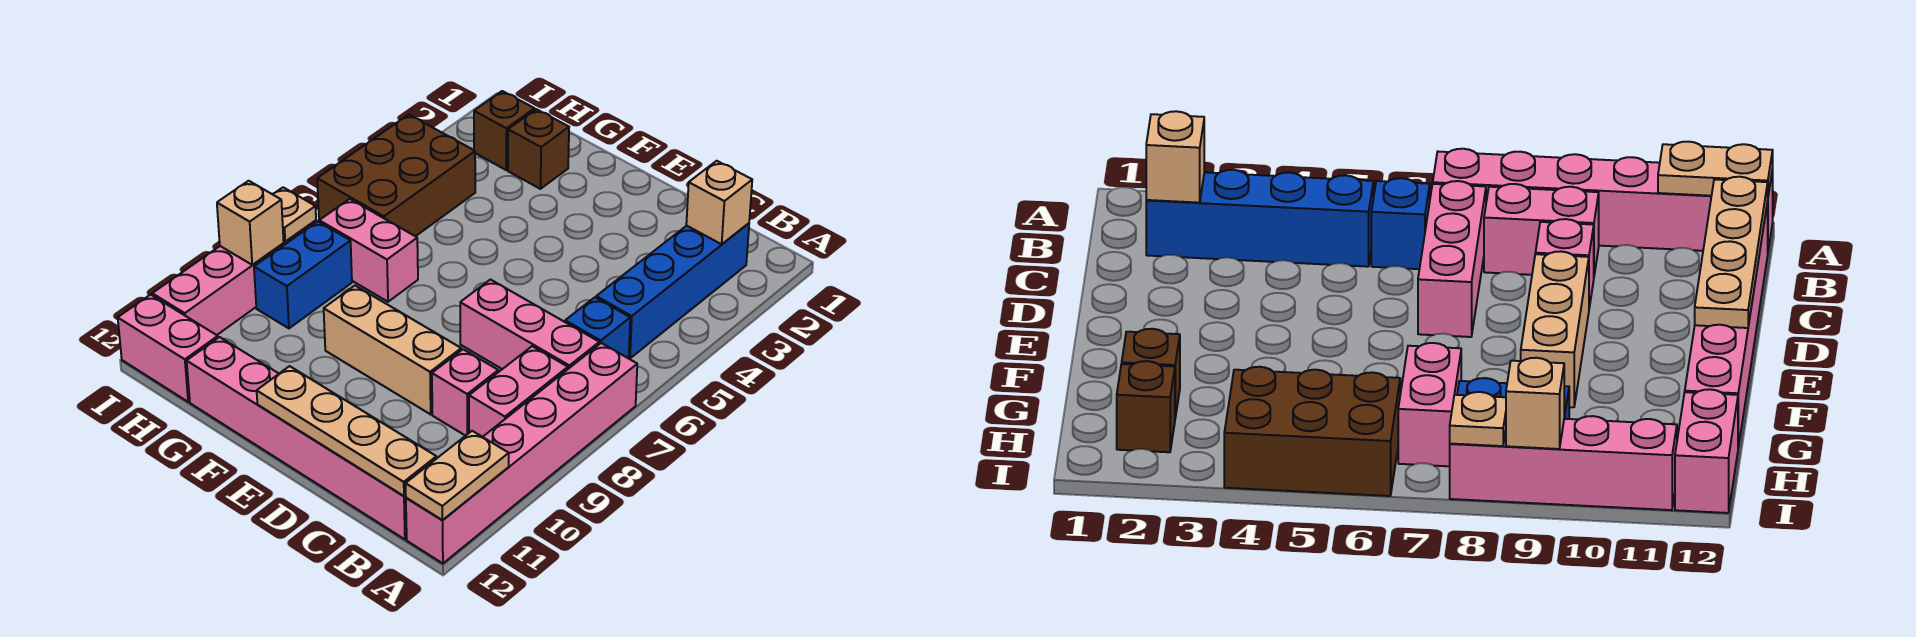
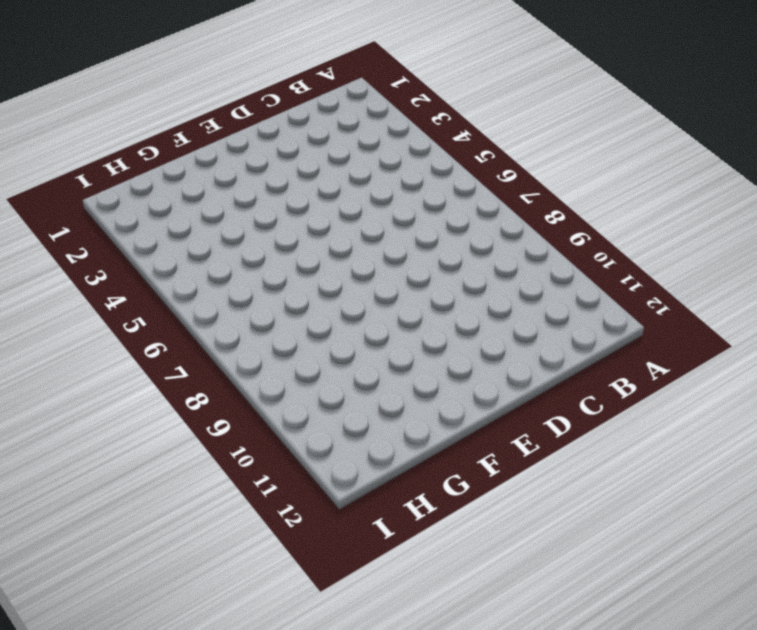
none -> pink brick A7:A12 level 1
none -> blue brick B2:B5 level 1
none -> blue brick B6 level 1

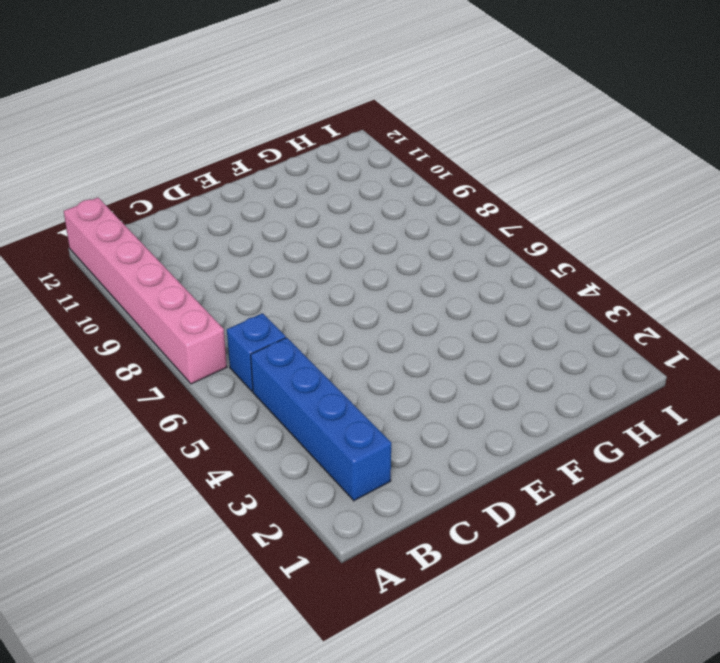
none -> pink brick B7:D7 level 1
none -> pink brick B8:B9 level 1
none -> pink brick B12:G12 level 1

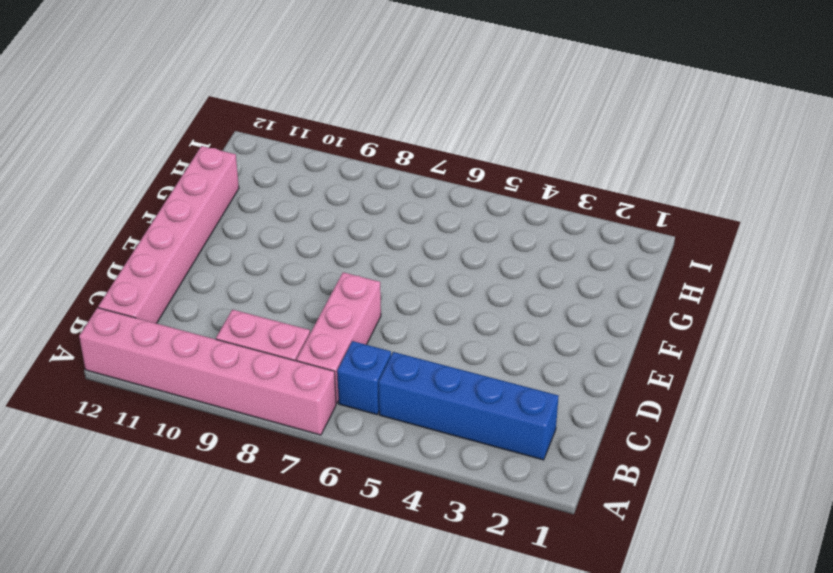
none -> pink brick C9 level 1
none -> tan brick D9:F9 level 1
none -> brown brick G2 level 1

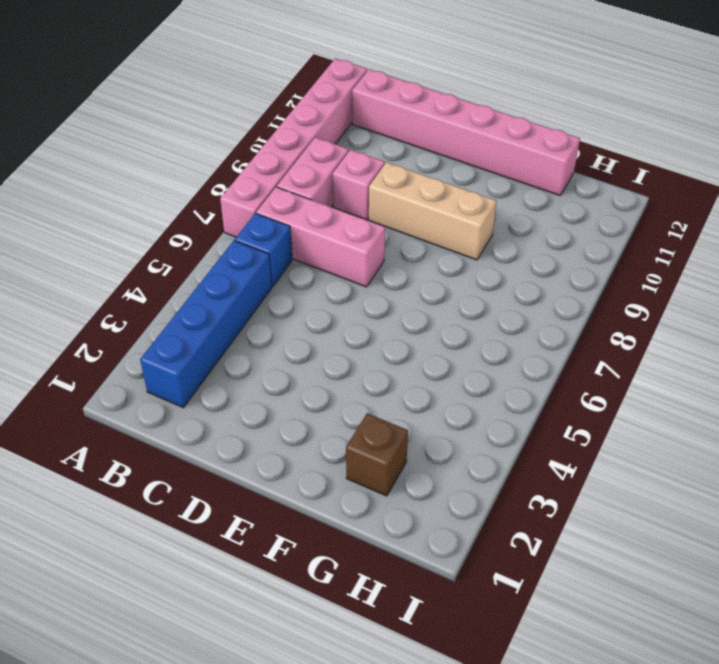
none -> pink brick G7:H7 level 1
none -> brown brick H2 level 1
none -> brown brick H4:I6 level 1

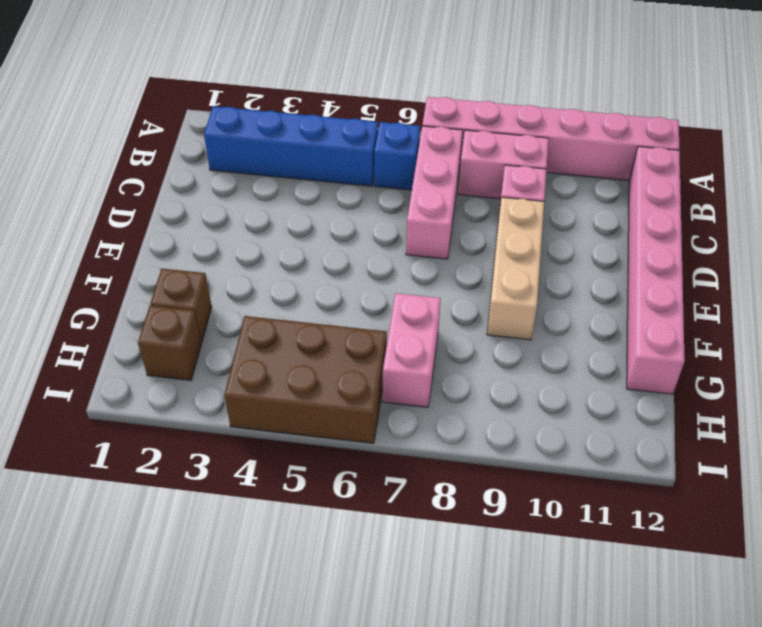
none -> blue brick H8:H9 level 1
none -> pink brick H12:I12 level 1
none -> pink brick I8:I11 level 1

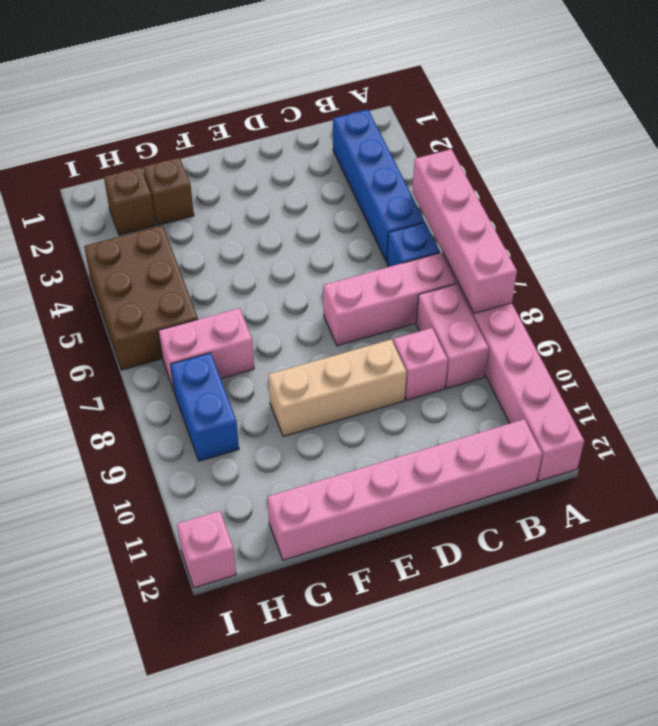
pink brick A5:A8 level 2 -> pink brick I8:I11 level 1
pink brick I12 level 1 -> pink brick H12:I12 level 1
none -> tan plate A11:A12 level 2
none -> tan brick B2 level 2
none -> tan plate B12:E12 level 2

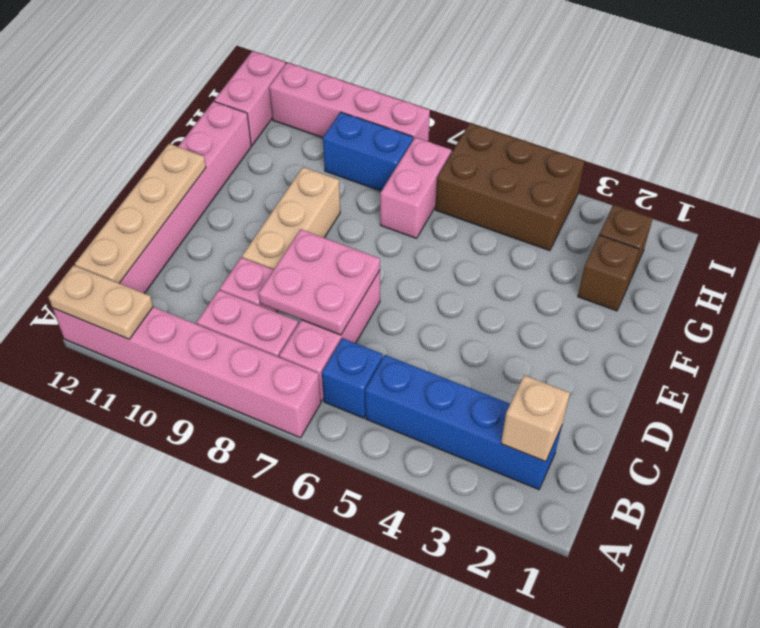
pink plate C7:D8 level 2 -> none
none -> tan plate I8 level 2
none -> tan brick I9 level 2

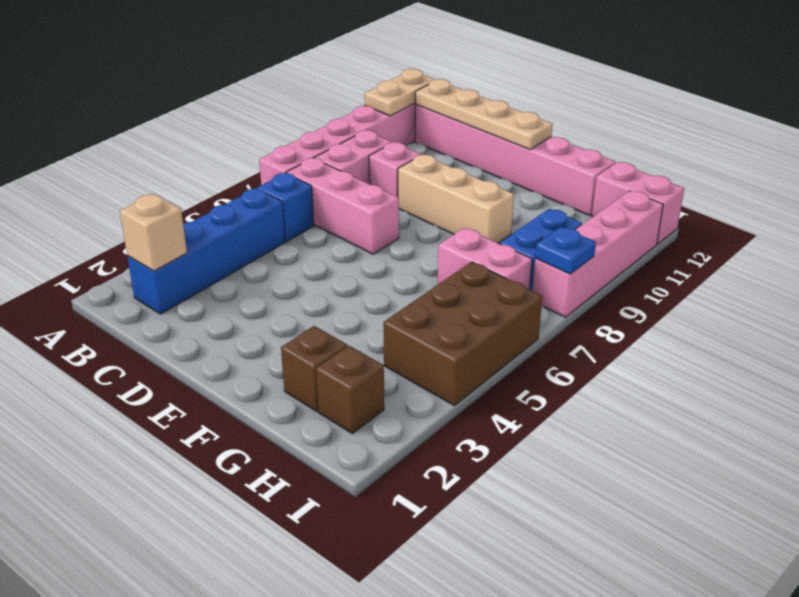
blue plate I8 level 2 -> tan plate I8 level 2
none -> tan brick I9 level 2

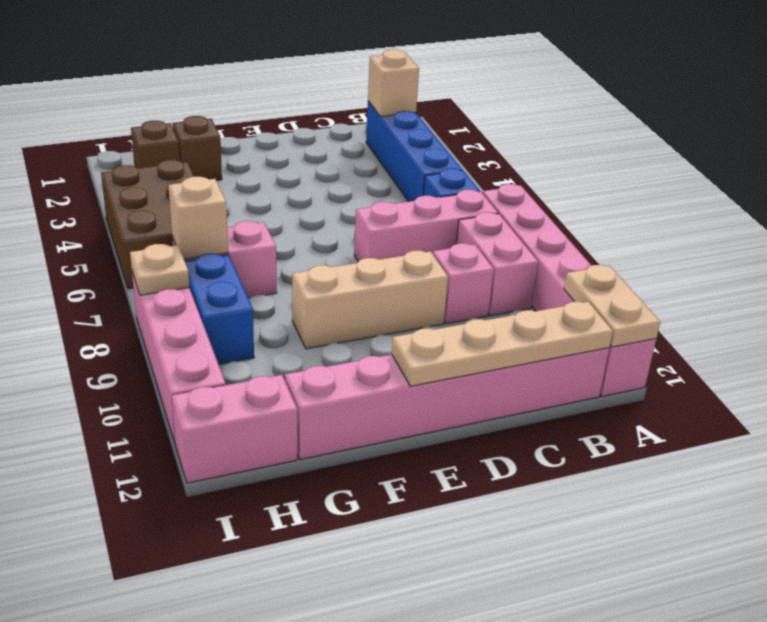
tan brick H7 level 2 -> tan brick I9 level 2

